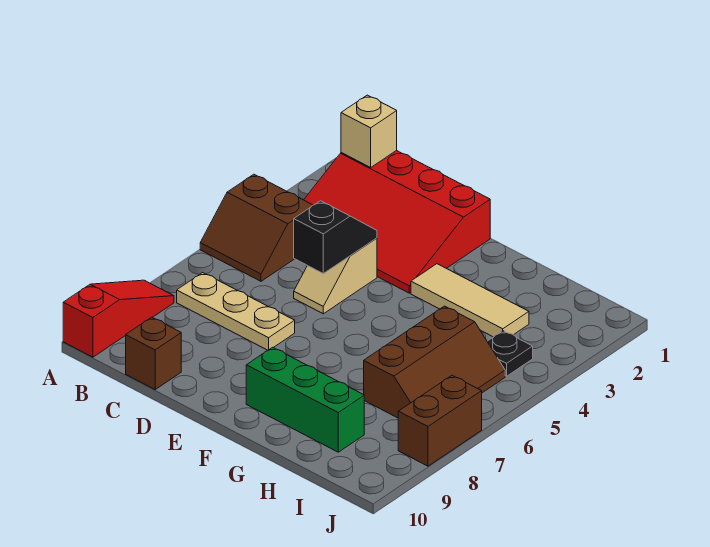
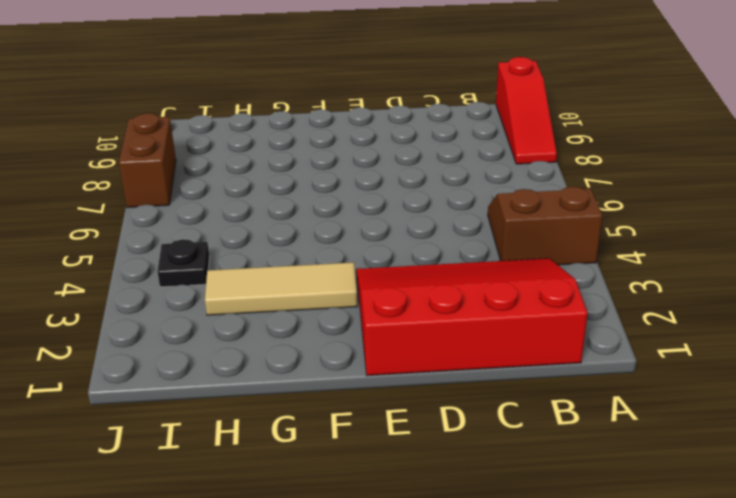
none -> tan plate B7:D7 level 1
none -> brown brick C10 level 1
none -> tan slope D4:D5 level 1 top 4

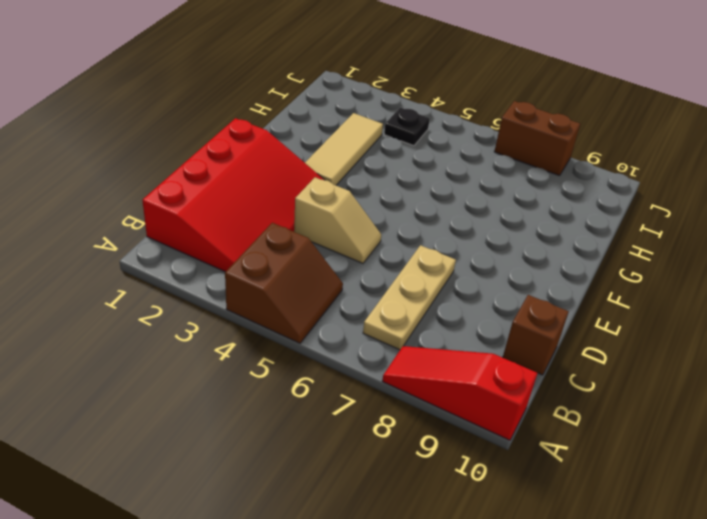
none -> green brick F9:H9 level 1
none -> brown slope H5:I7 level 1 top H
none -> tan brick B1 level 2

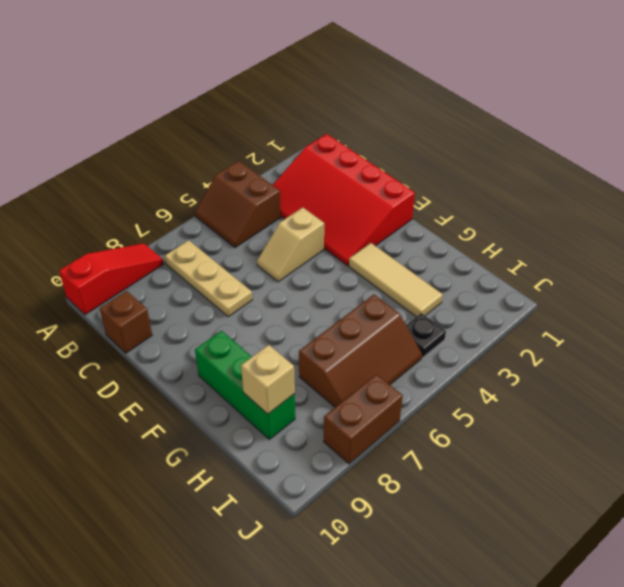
tan brick H9 level 2 -> tan brick B1 level 2
none -> black slope D4:D5 level 2 top 5

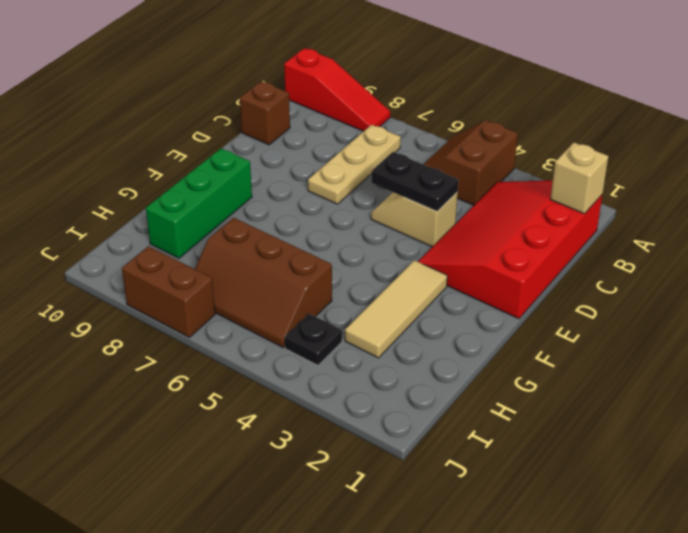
black plate D4:D5 level 2 -> black slope D4:D5 level 2 top 5

